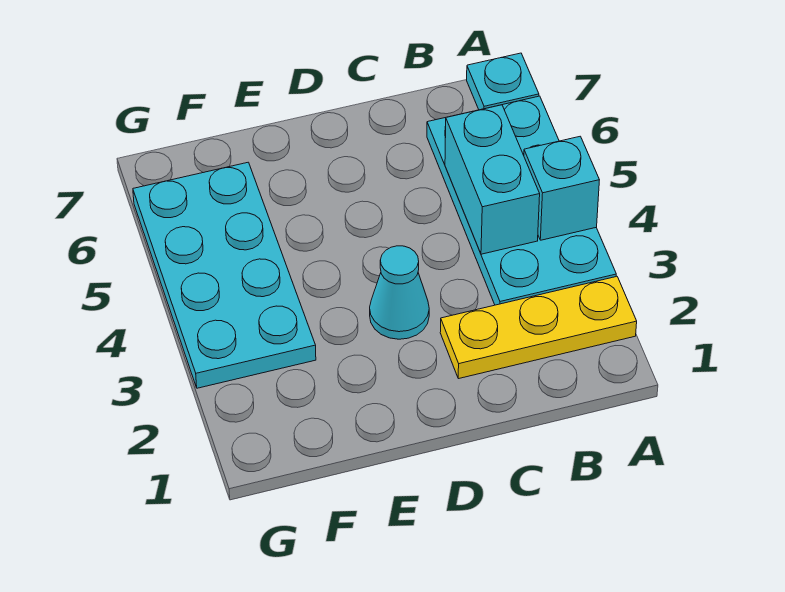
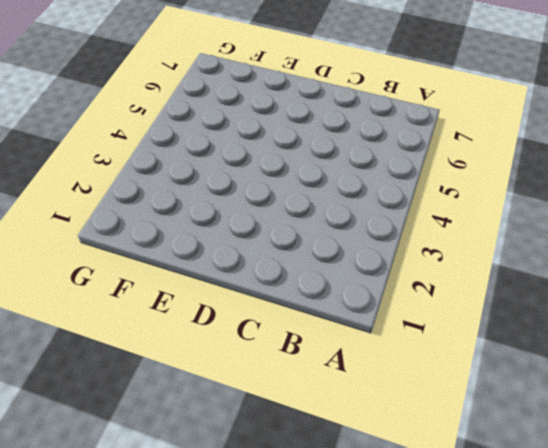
none -> yellow plate A2:C2 level 1
none -> cyan plate A3:B6 level 1

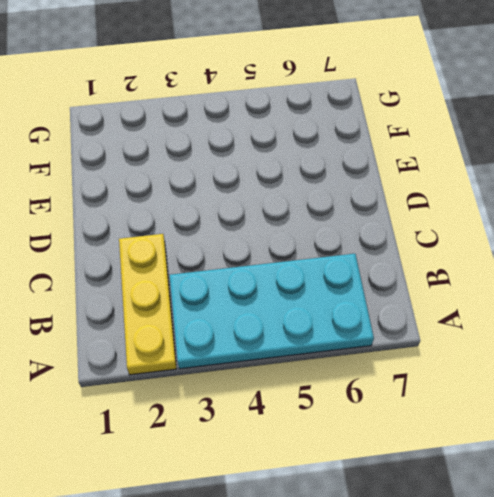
none -> cyan plate A7 level 1
none -> cyan cone D3 level 1

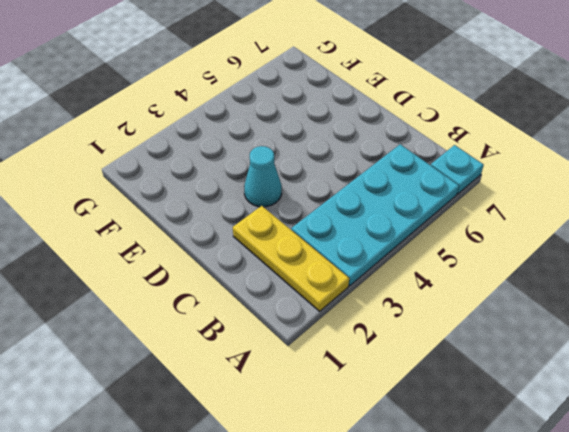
none -> cyan plate F3:G6 level 1
none -> cyan brick A4 level 2

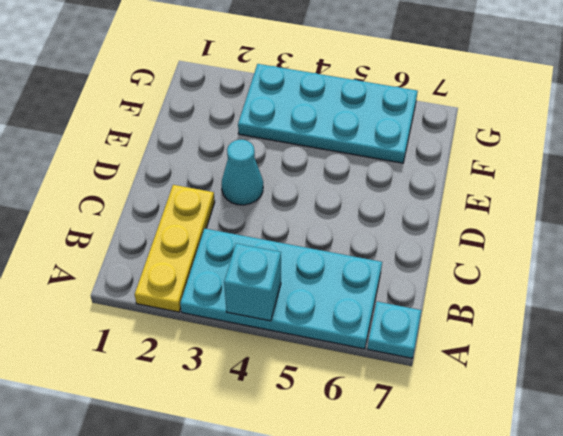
none -> cyan brick B4:B5 level 2

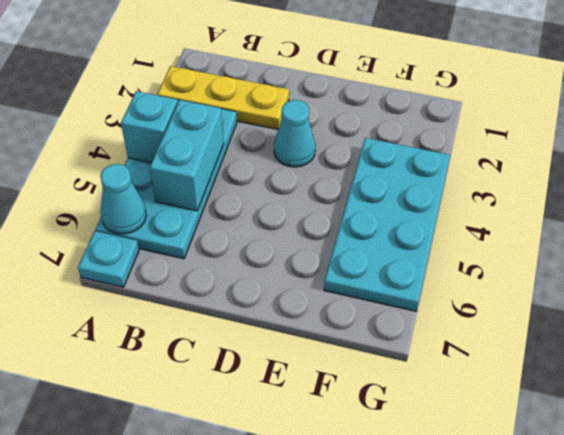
cyan cone A6 level 2 -> none

